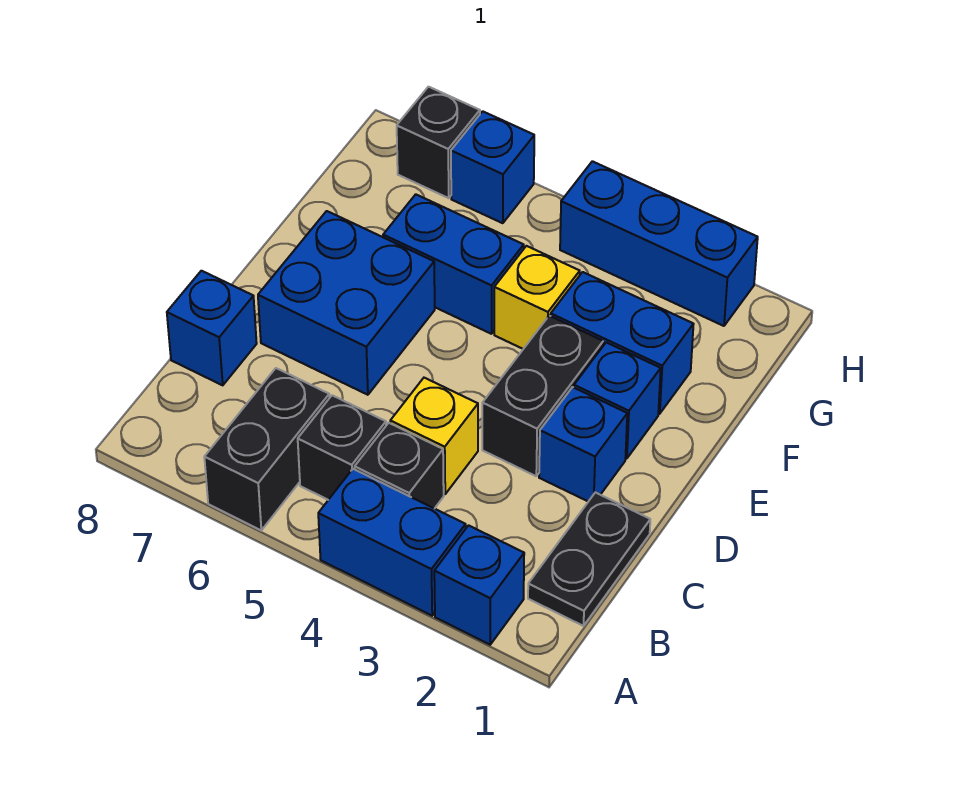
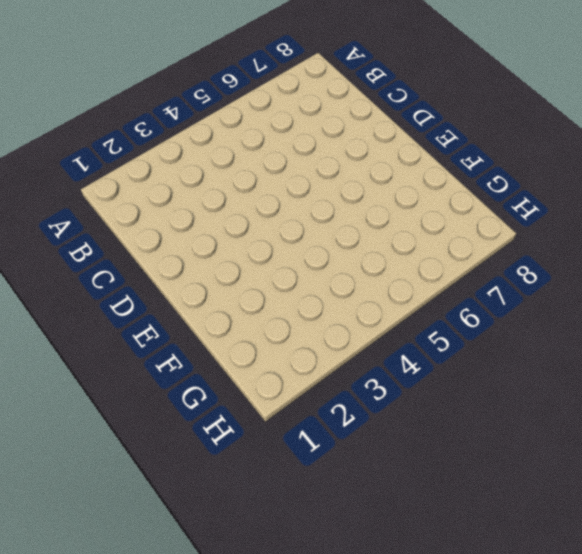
none -> blue brick A2 level 1
none -> blue brick A3:A4 level 1
none -> black brick A6:B6 level 1

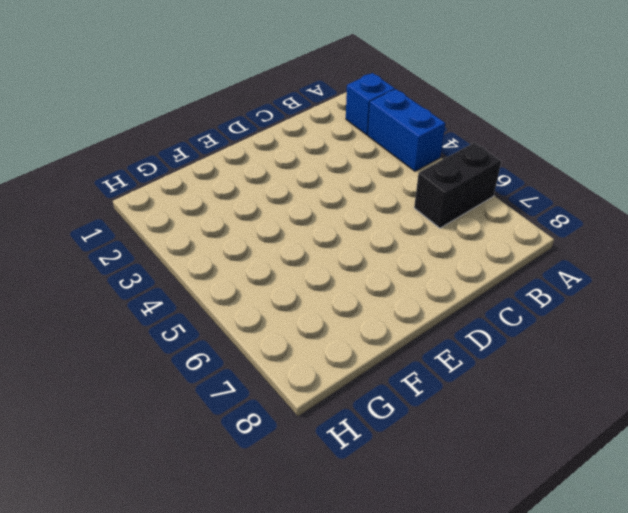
none -> black plate B1:C1 level 1
none -> black brick B4 level 1
none -> black brick B5 level 1

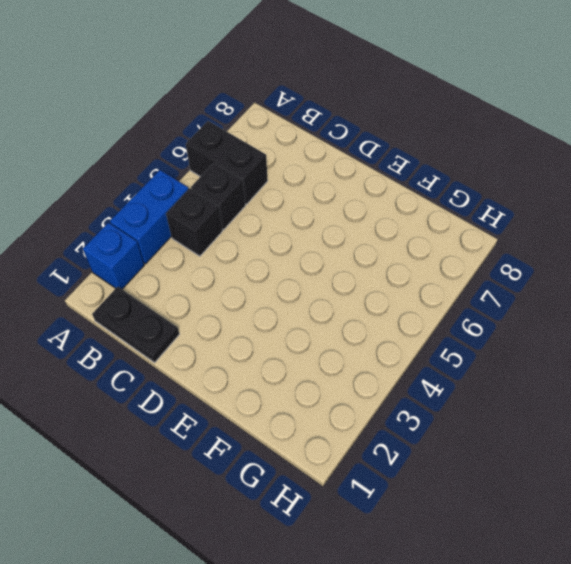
none -> yellow brick C4 level 1
none -> blue brick C8 level 1
none -> blue brick D2 level 1

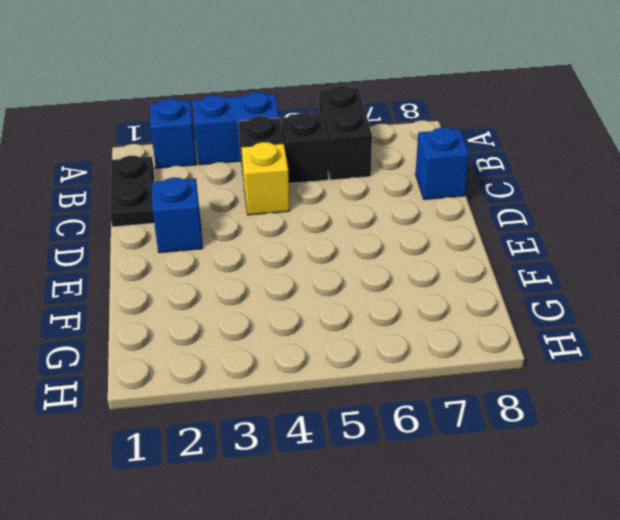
none -> black brick D3:E3 level 1
none -> blue brick D6:E7 level 1
none -> blue brick E2 level 1

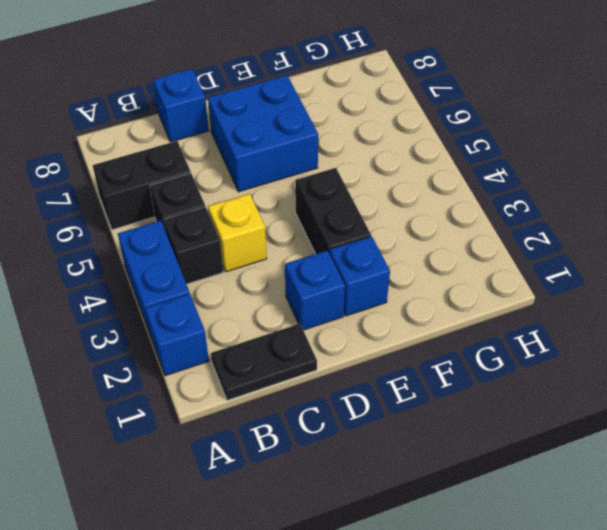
black brick E3:E4 level 1 -> black brick D3:E3 level 1
none -> blue brick F2:F3 level 1
none -> yellow brick F4 level 1
none -> blue brick F5:F6 level 1

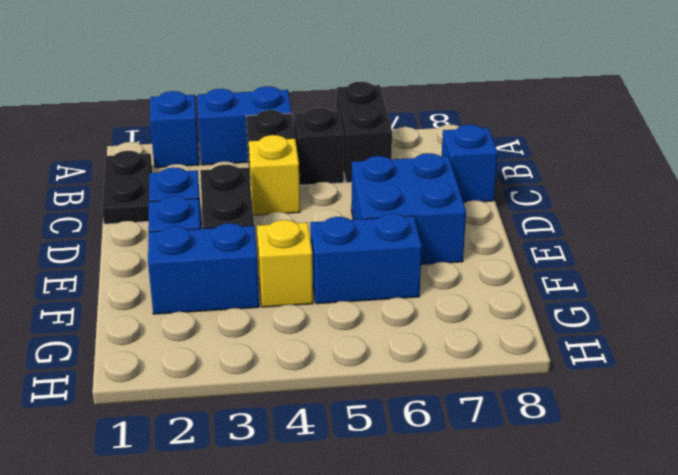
none -> blue brick H2:H4 level 1
none -> blue brick H6 level 1
none -> black brick H7 level 1

